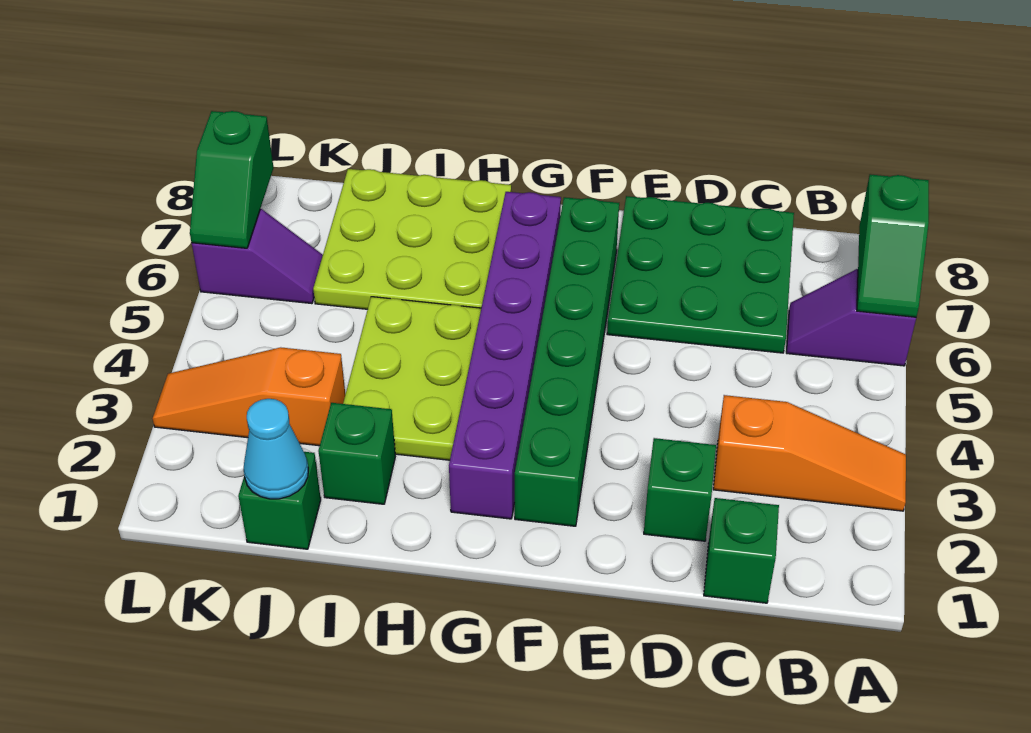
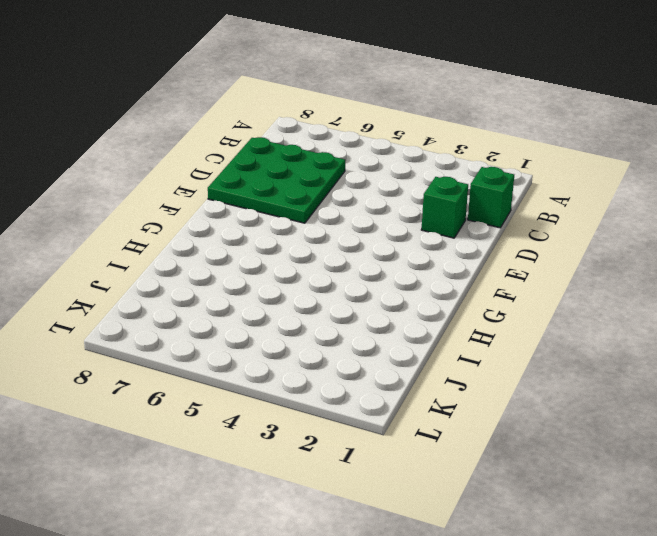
none -> orange slope A3:C3 level 1 top C
none -> purple slope A6:B6 level 1 top A
none -> green brick F2:F7 level 1

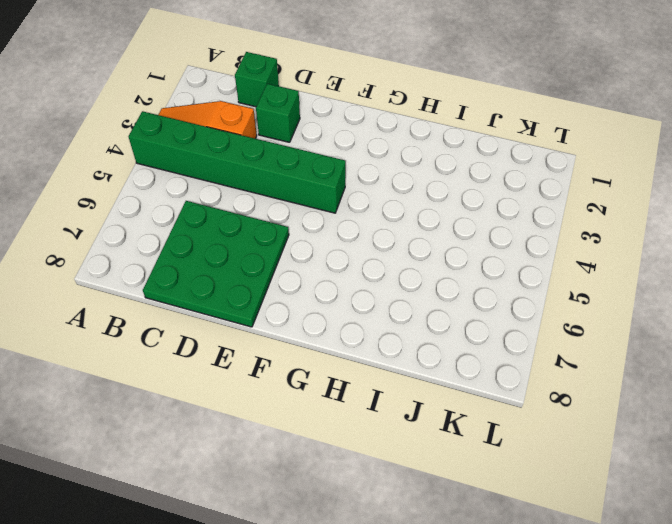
green brick A4:F4 level 1 -> green brick F2:F7 level 1
none -> purple slope A6:B6 level 1 top A
none -> purple brick G2:G7 level 1
none -> lime plate H3:I5 level 1

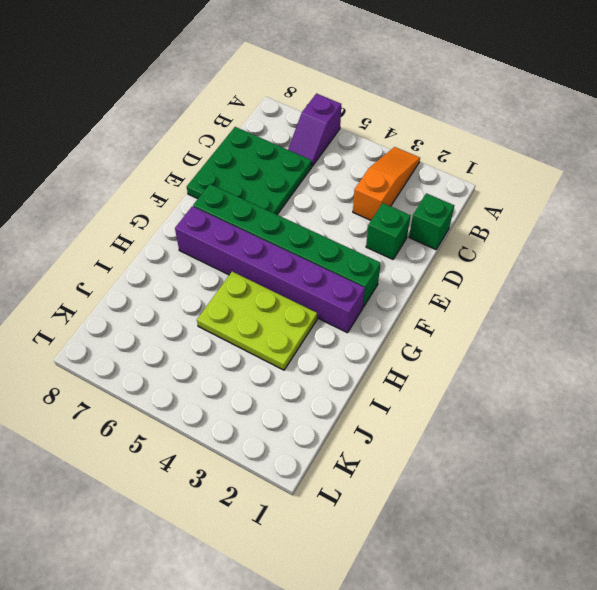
none -> lime plate H6:J8 level 1
none -> green brick I2 level 1
none -> green brick J1 level 1

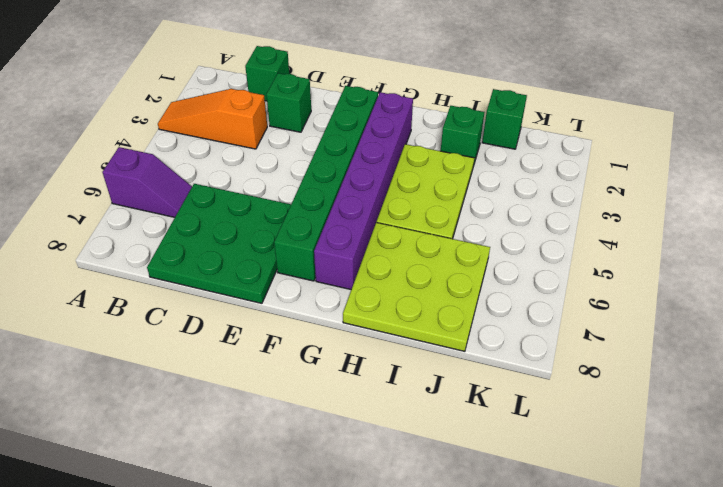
none -> orange slope J3:L3 level 1 top J
none -> purple slope K6:L6 level 1 top L
none -> green slope A6:A7 level 2 top 7

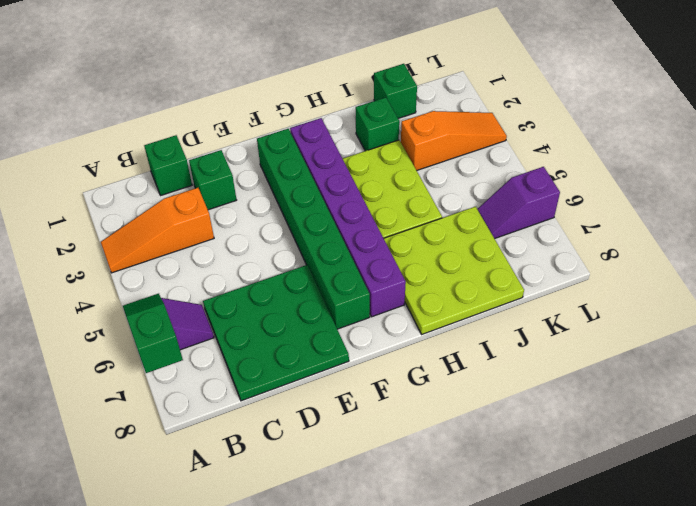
none -> cyan cone J1 level 2
none -> green slope L6:L7 level 2 top 7

